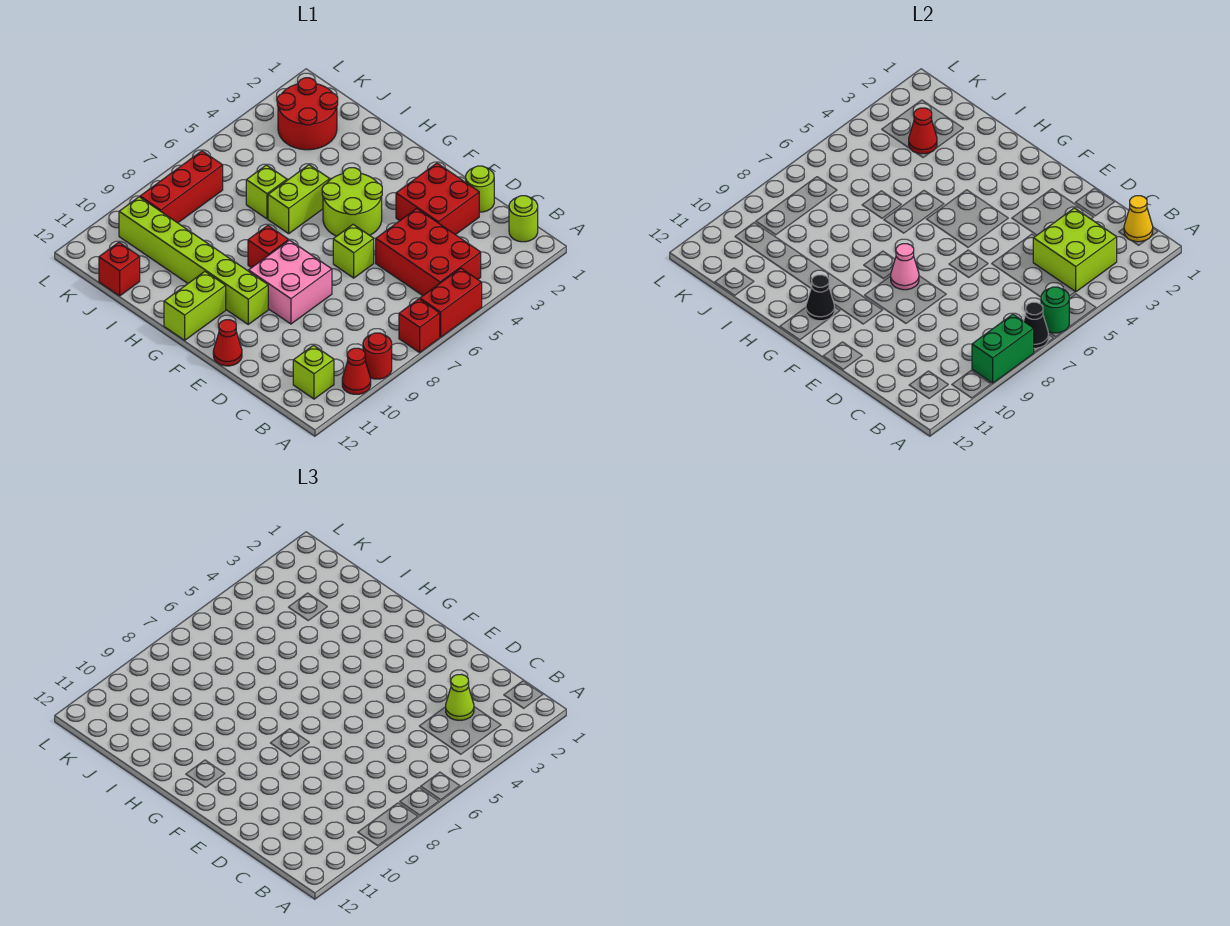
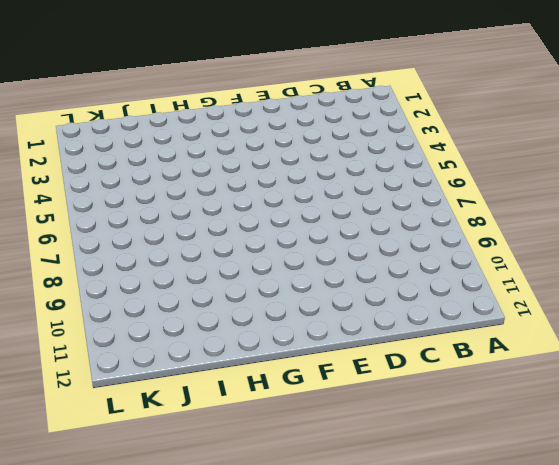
none -> red brick A5:A6 level 1
none -> red brick A7 level 1
none -> red round brick A9 level 1
none -> red cone A10 level 1

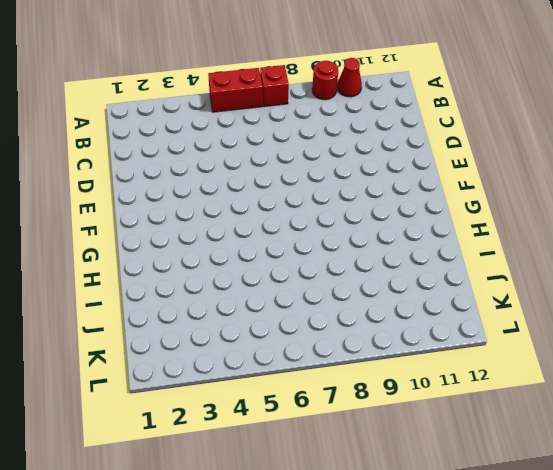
none -> lime round brick B1 level 1
none -> red brick B4:D5 level 1
none -> lime brick B11 level 1
none -> lime round brick D1 level 1

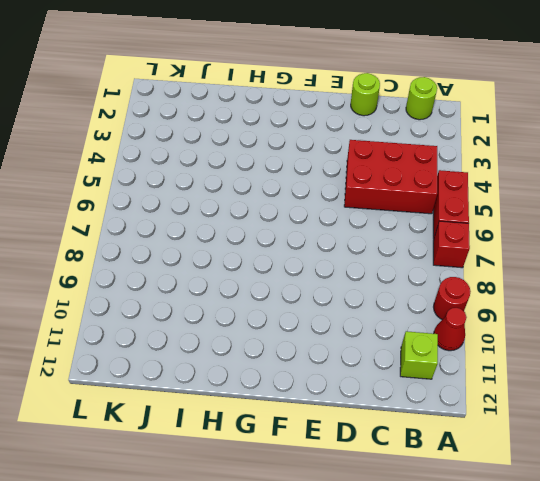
none -> red brick D2:E3 level 1
none -> lime brick E6 level 1
none -> pink brick E8:F9 level 1
none -> red cone E12 level 1

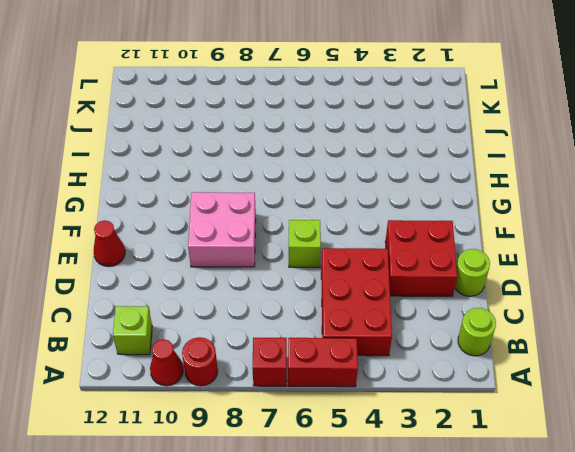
none -> lime round brick F4:G5 level 1
none -> lime brick F10:K10 level 1
none -> red brick G8 level 1
none -> lime brick G11:G12 level 1

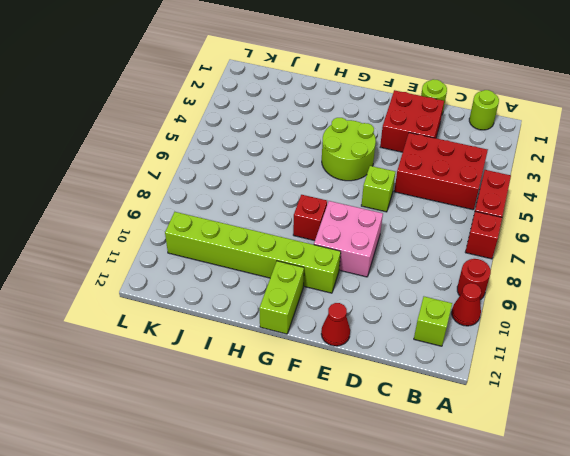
none -> lime brick H5:H6 level 1
none -> lime brick I6 level 1
none -> red round brick J2:K3 level 1
none -> red brick J12 level 1

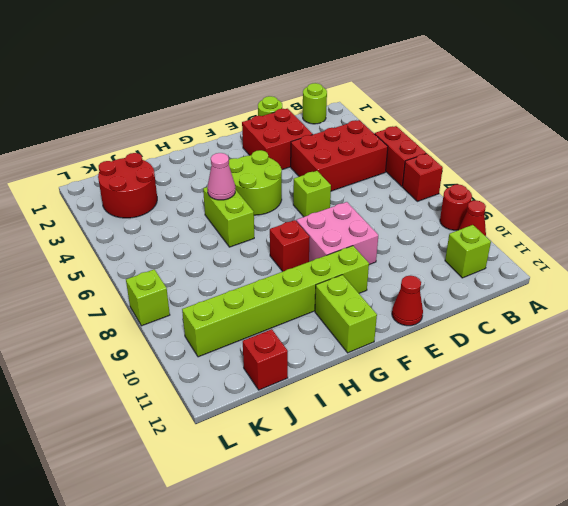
pink cone H5 level 2 -> pink cone F8 level 2
lime brick L8 level 1 -> lime brick I6 level 1
none -> red brick K7:K9 level 1
none -> green round brick A6 level 2
none -> black cone A7 level 2
none -> green brick A8:A9 level 2

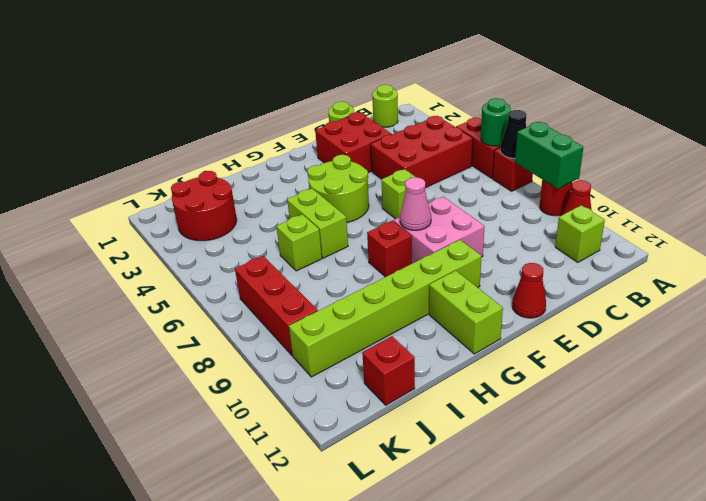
none -> yellow cone B1 level 2
none -> lime brick B3:C4 level 2
none -> black cone G11 level 2
none -> red cone J3 level 2

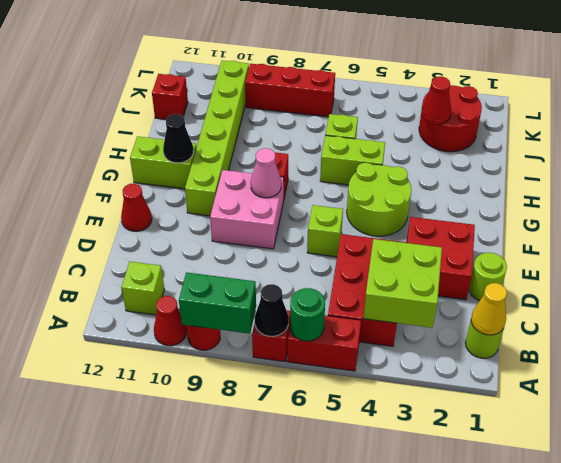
none -> lime cone C3 level 3

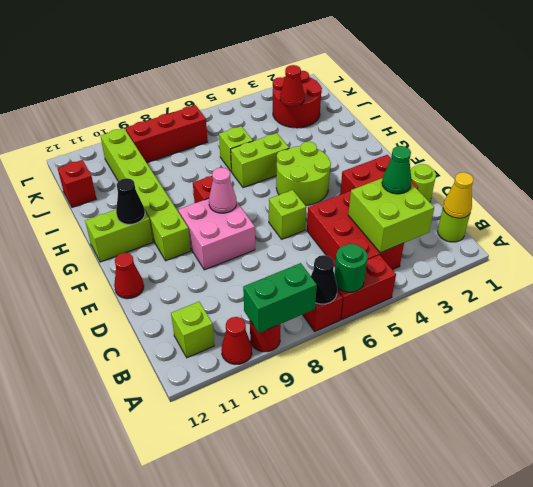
green cone C3 level 3 -> lime cone C3 level 3

